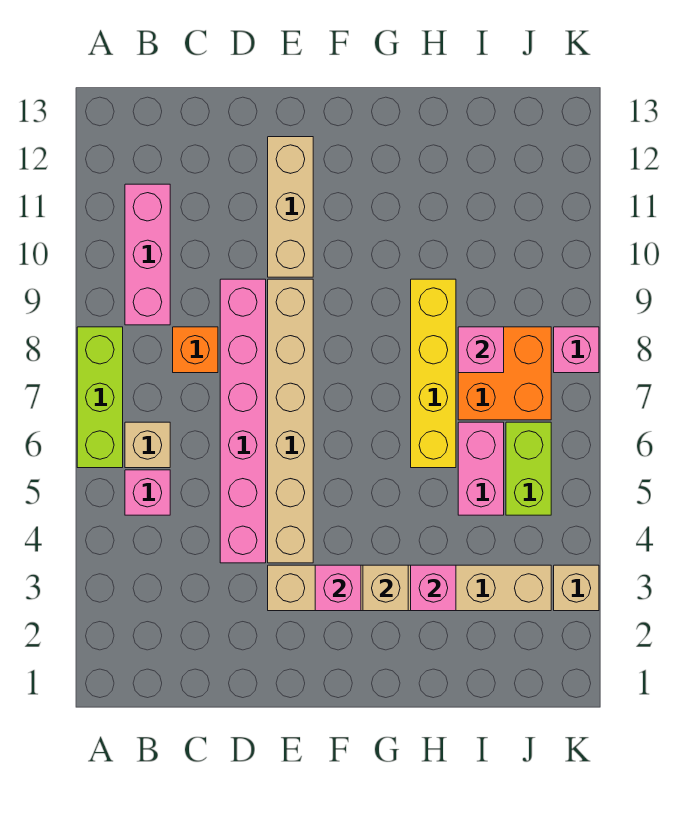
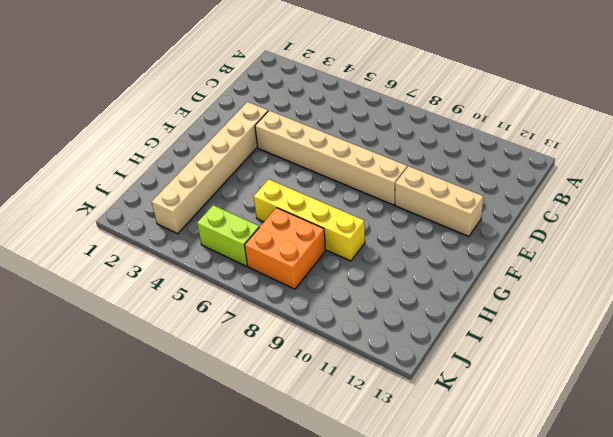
none -> lime brick A6:A8 level 1
none -> pink brick B5 level 1
none -> tan brick B6 level 1

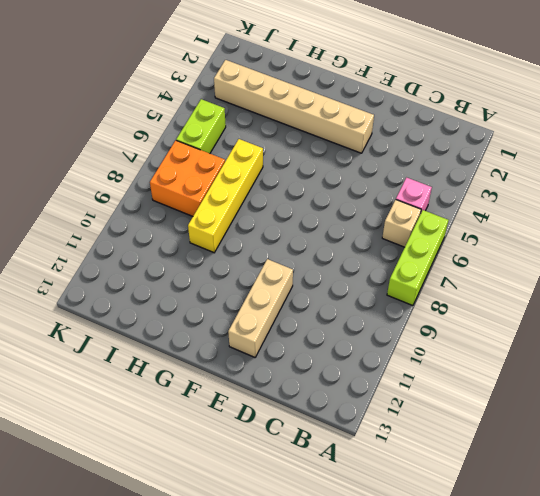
none -> pink brick B9:B11 level 1
none -> orange brick C8 level 1
none -> pink brick D4:D9 level 1

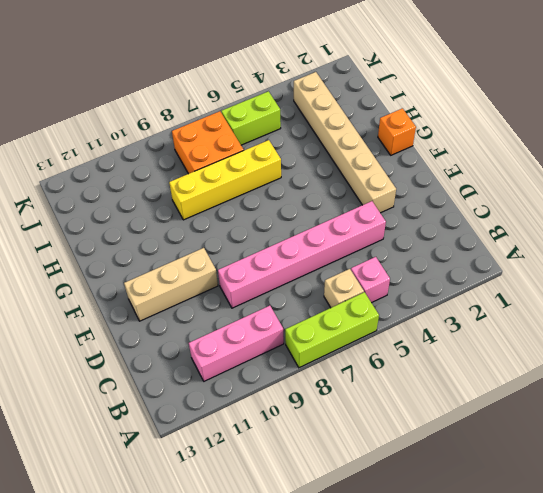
orange brick G1 level 1 -> orange brick C8 level 1
none -> tan brick E4:E9 level 1
none -> pink brick I5:I6 level 1
none -> tan brick K3 level 1

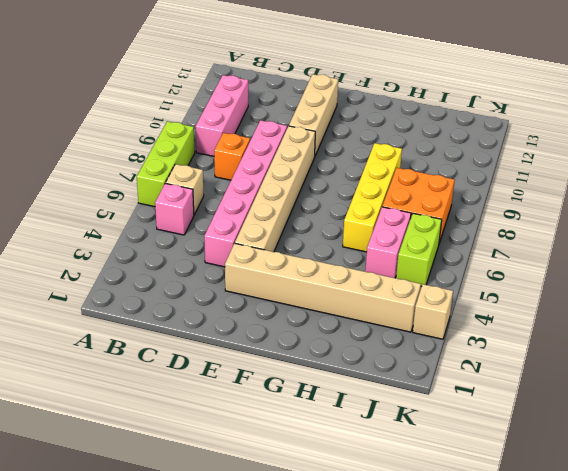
none -> pink brick K8 level 1
none -> pink brick F3 level 2
none -> tan brick G3 level 2

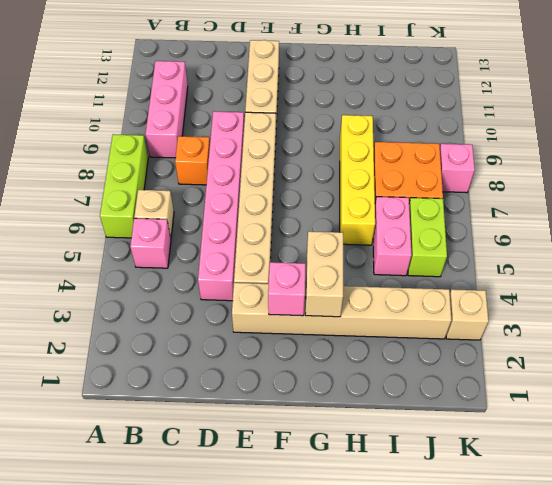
tan brick G3:G4 level 2 -> tan brick G3 level 2
none -> pink brick H3 level 2
none -> pink brick I8 level 2

